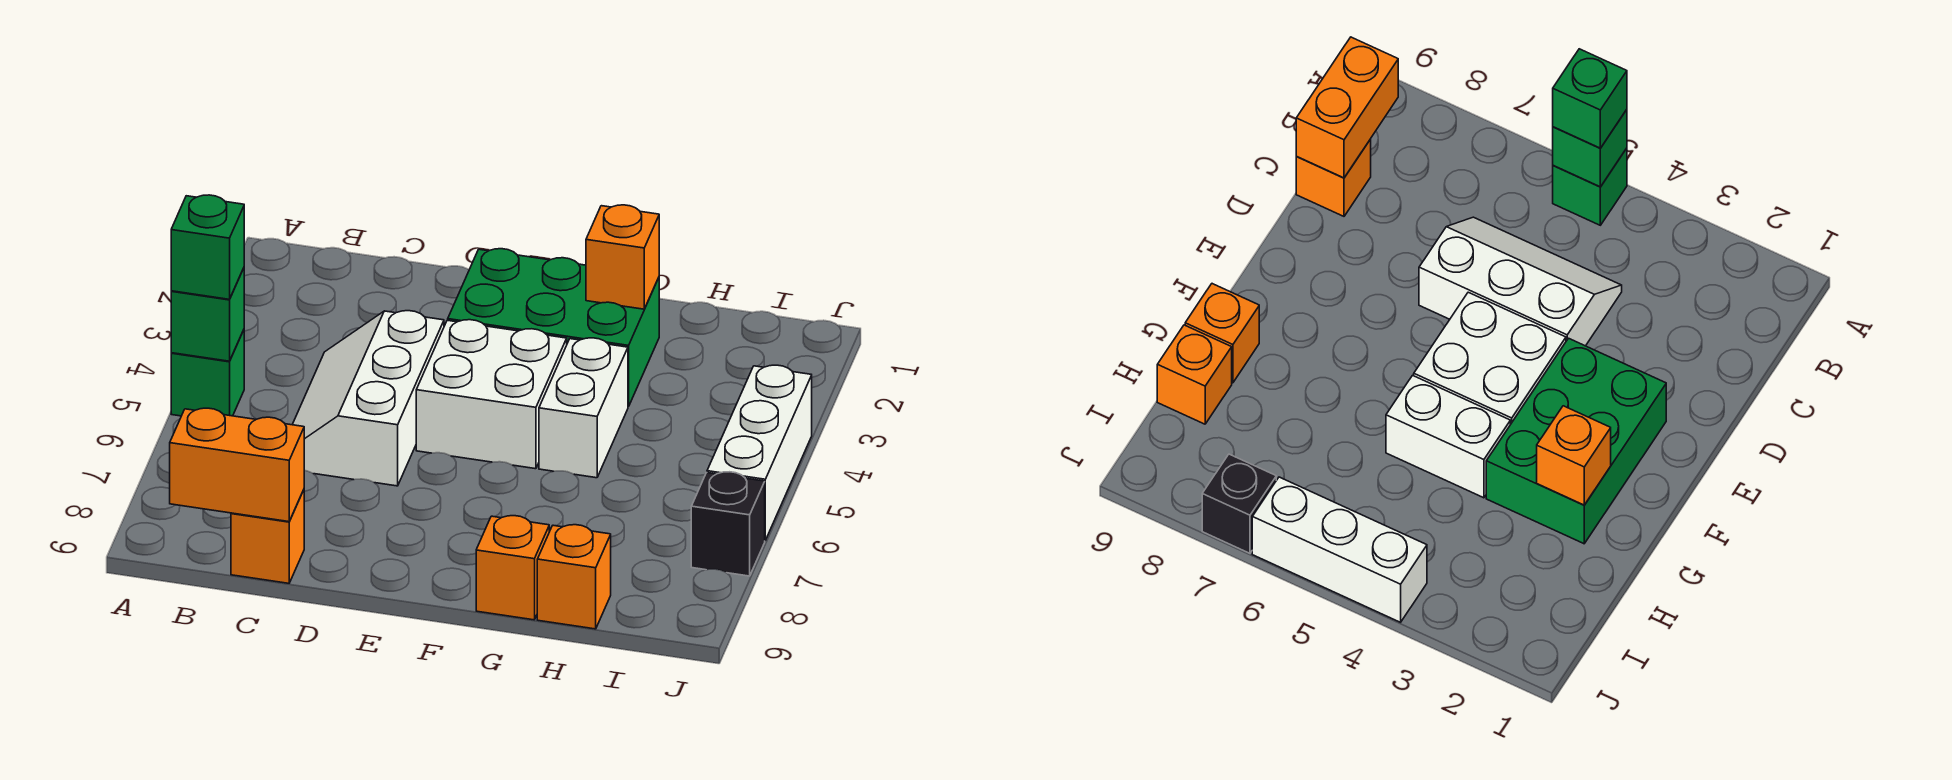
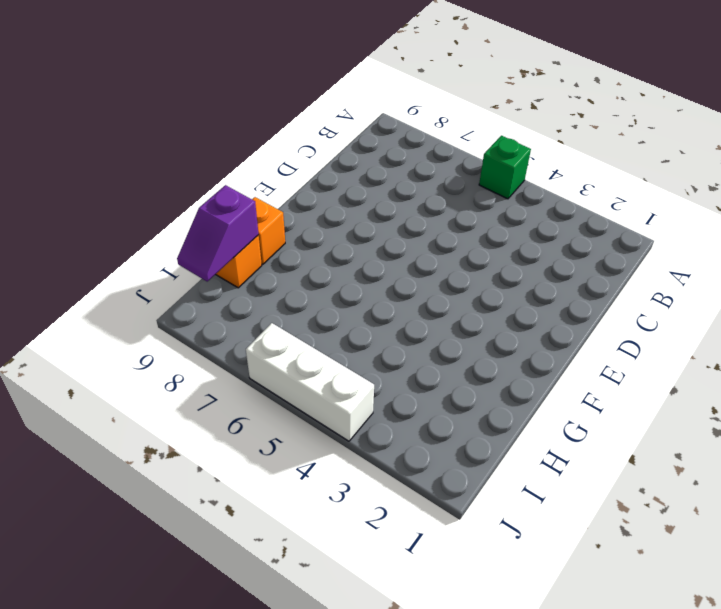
purple slope H9:I9 level 2 top H -> none
none -> white slope C4:D6 level 1 top D
none -> orange brick C9 level 1
none -> green brick E2:G3 level 1

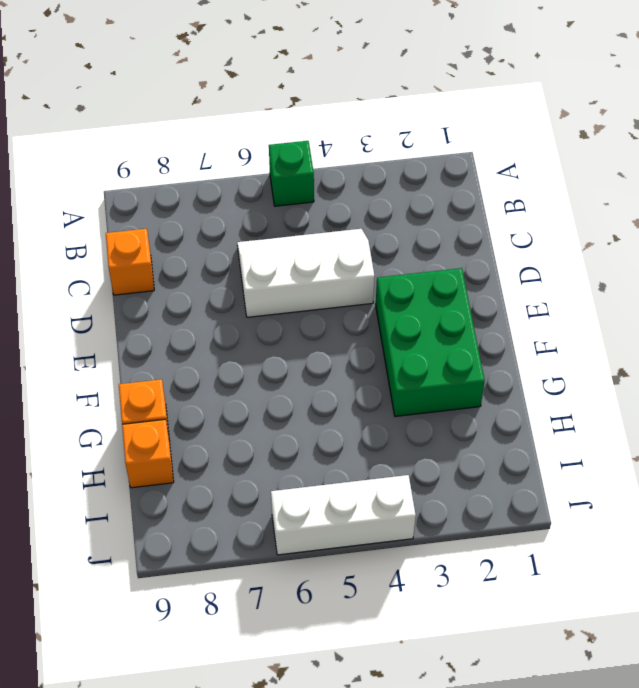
none -> white brick E4:F5 level 1
none -> white brick G4:G5 level 1
none -> black brick J7 level 1

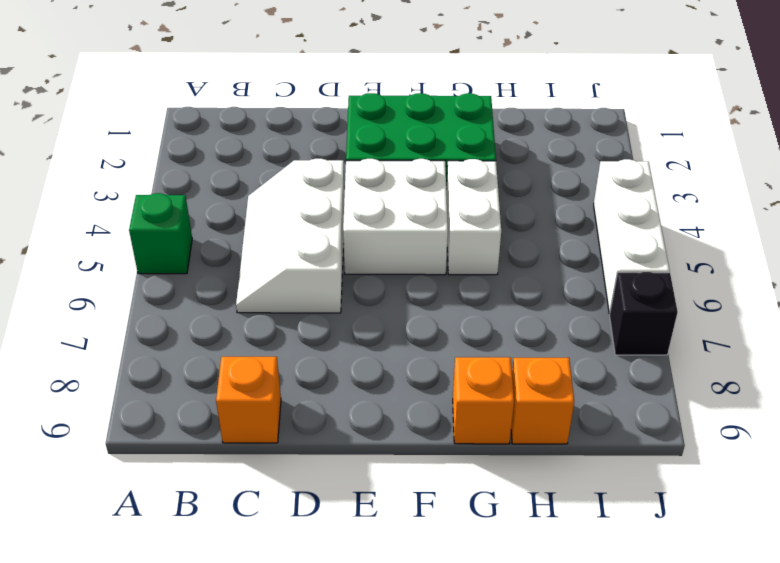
none -> green brick A5 level 2
none -> orange brick B9:C9 level 2
none -> orange brick G2 level 2

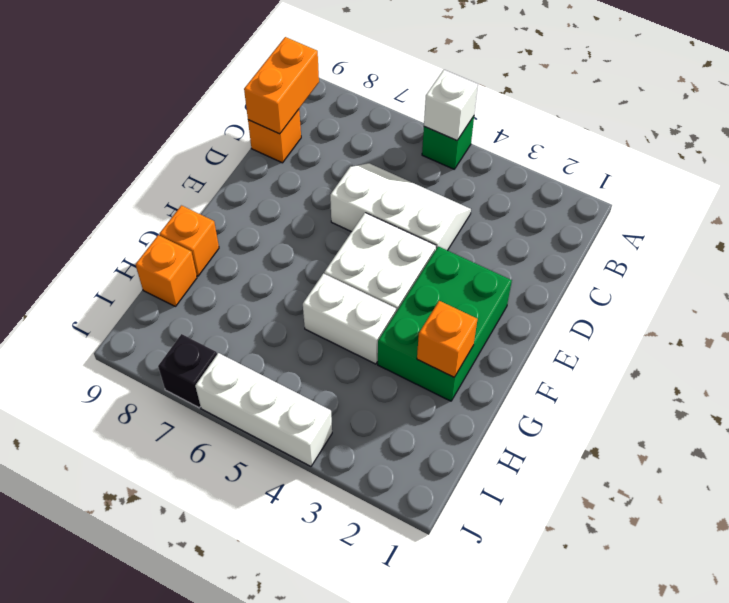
white brick A5 level 2 -> green brick A5 level 2
none -> green brick A5 level 3

